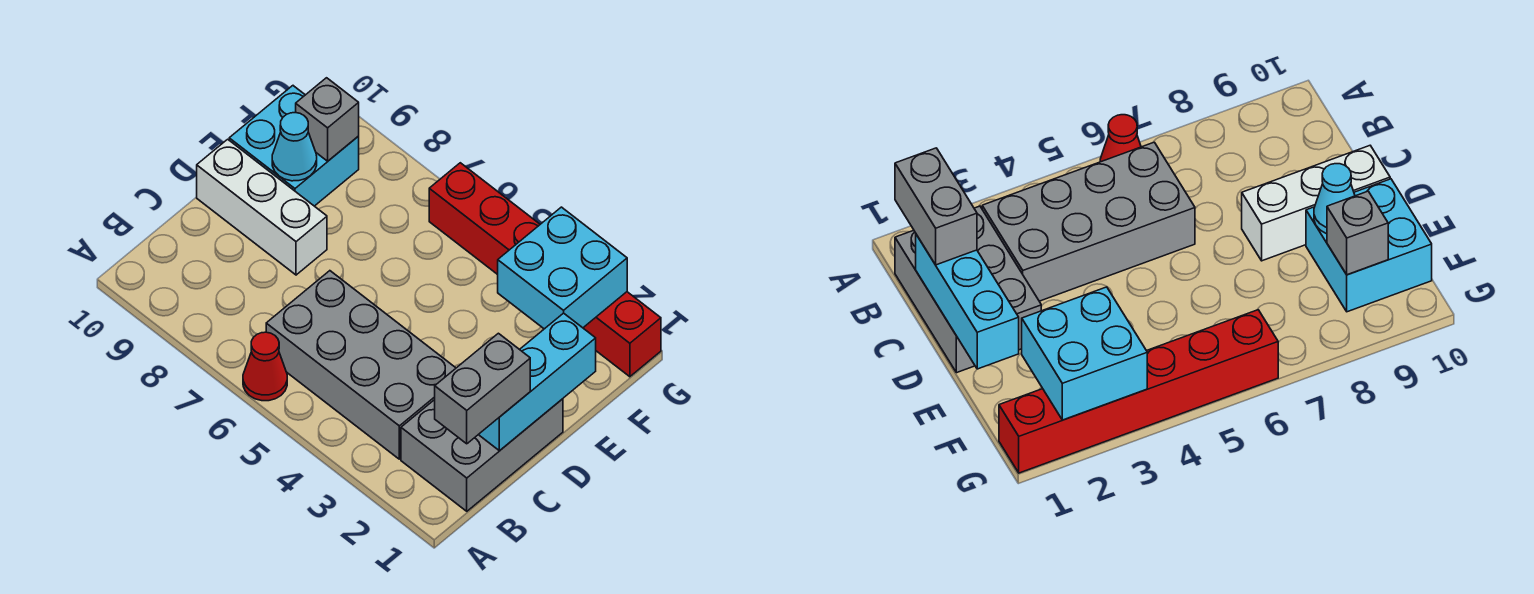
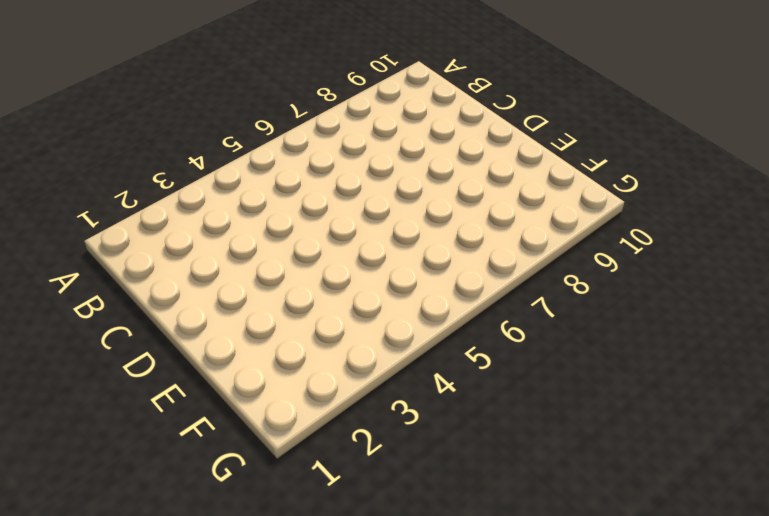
none -> red cone A6 level 1
none -> grey brick B1:D2 level 1

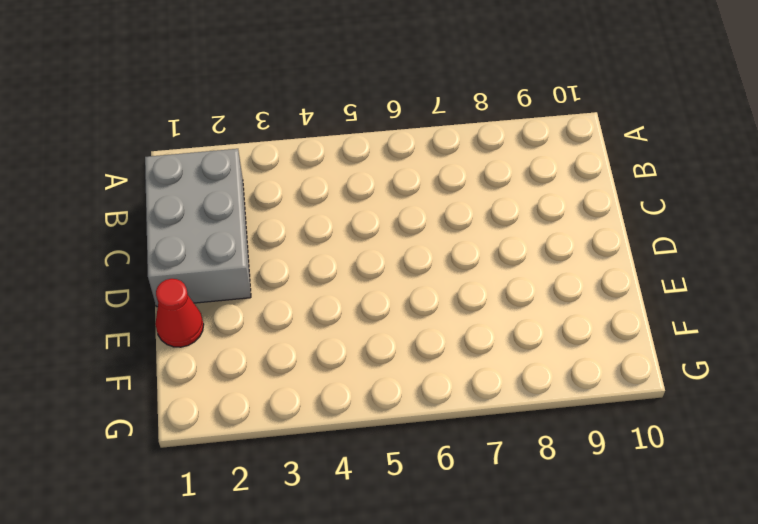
red cone E1 level 1 -> red cone A6 level 1
none -> grey brick B3:C6 level 1
none -> white brick D8:D10 level 1

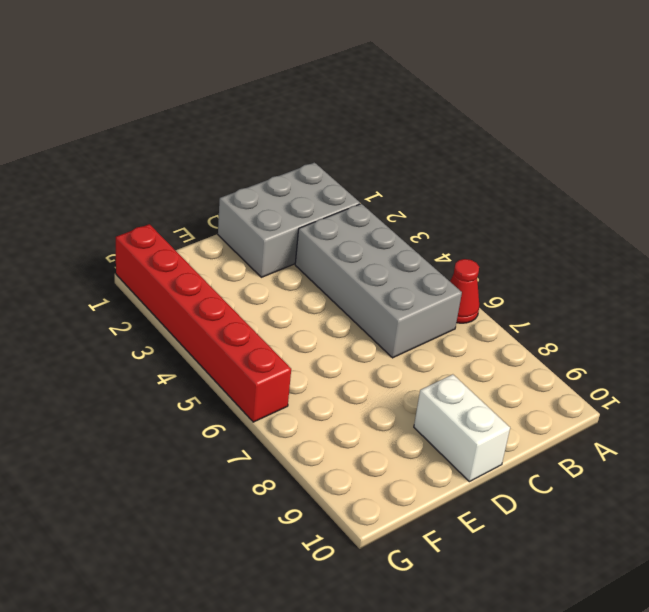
white brick D9:D10 level 1 -> white brick D8:D10 level 1
none -> cyan brick E9:F10 level 1
none -> cyan brick C1:E1 level 2

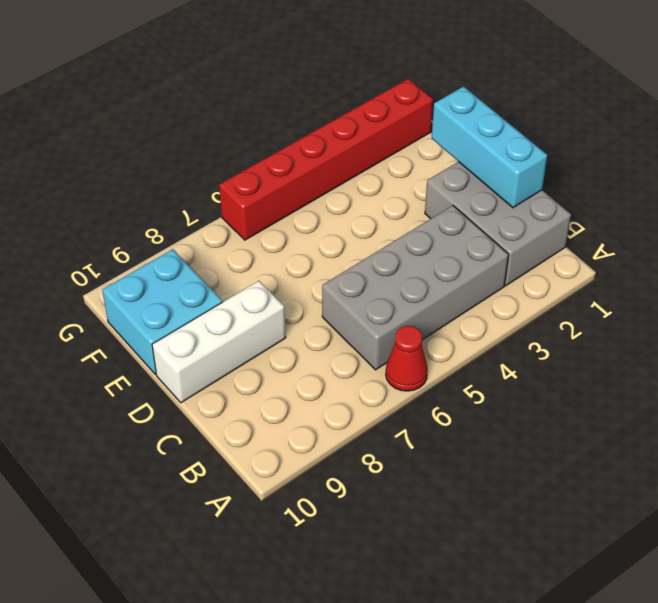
none -> cyan cone E9 level 2
none -> cyan brick F2:G3 level 2

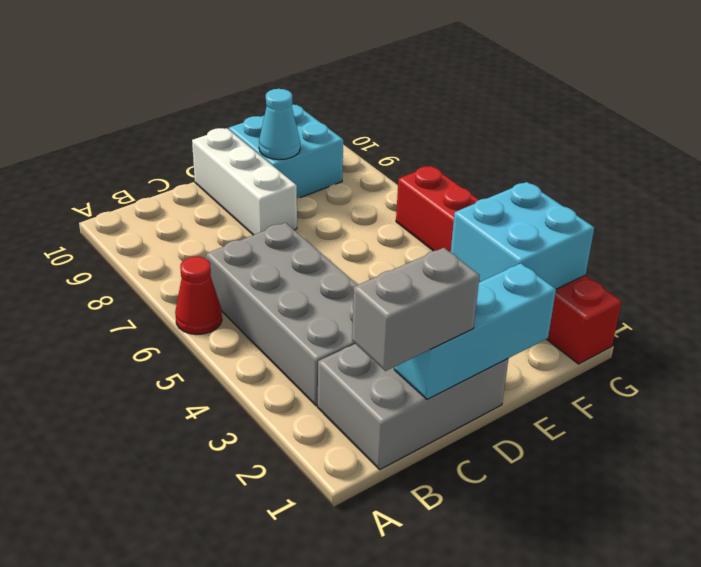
none -> grey brick F9 level 2

